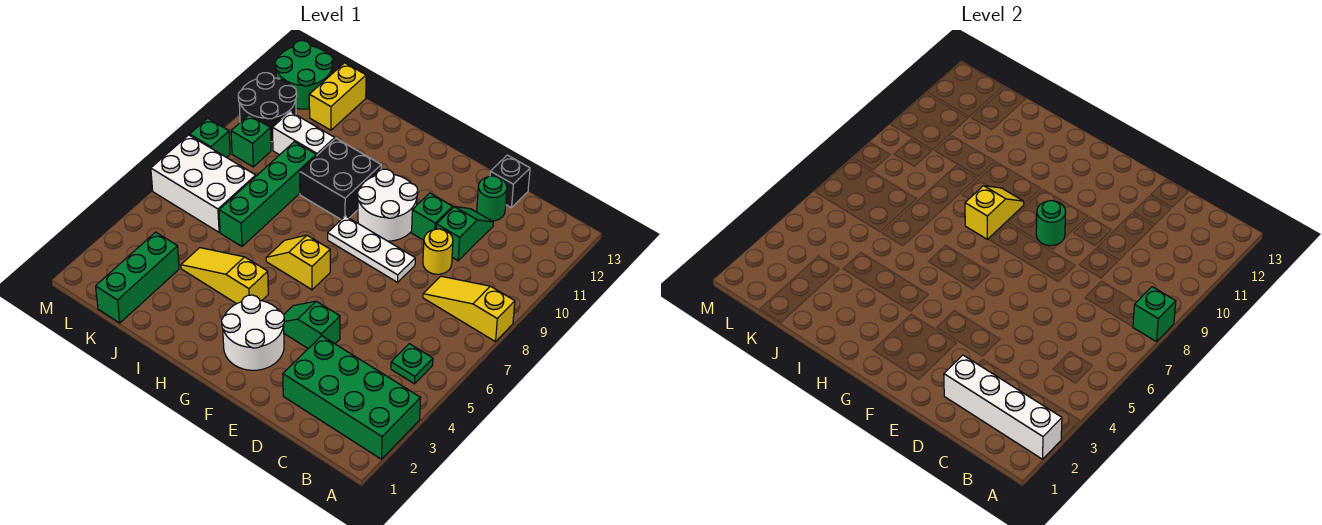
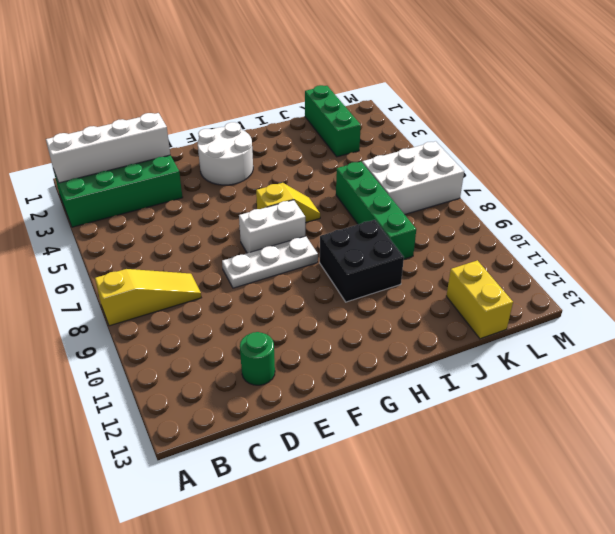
white brick F7:G7 level 1 -> white brick J10:K10 level 1
none -> green plate B5 level 1
none -> yellow round brick D9 level 1
none -> green slope D10:D11 level 1 top 10

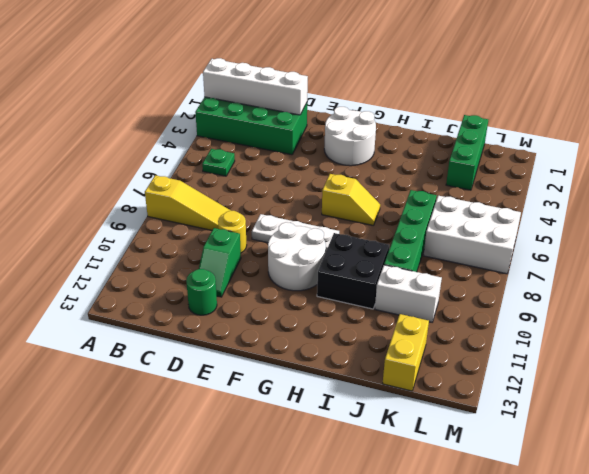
none -> black brick D13 level 1
none -> green slope E4:F4 level 1 top E
none -> green brick E10 level 1

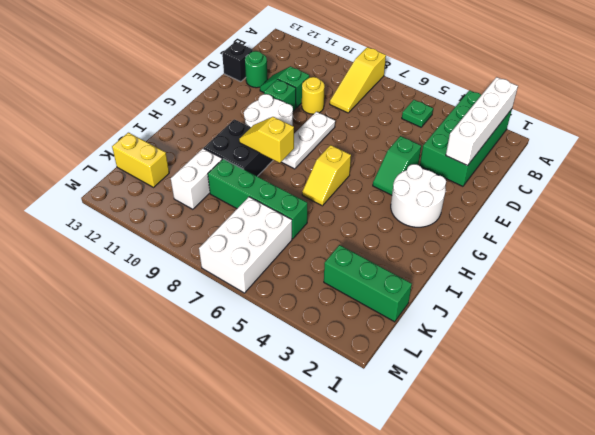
none -> yellow slope H4:J4 level 1 top H
none -> green brick L9 level 1
none -> black round brick L10:M11 level 1

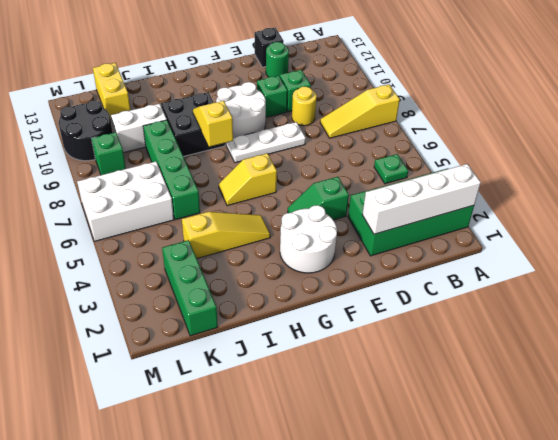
yellow slope H4:J4 level 1 top J -> yellow slope H4:J4 level 1 top H
none -> green round brick L12:M13 level 1
none -> green brick M8 level 1
none -> green brick A8 level 2

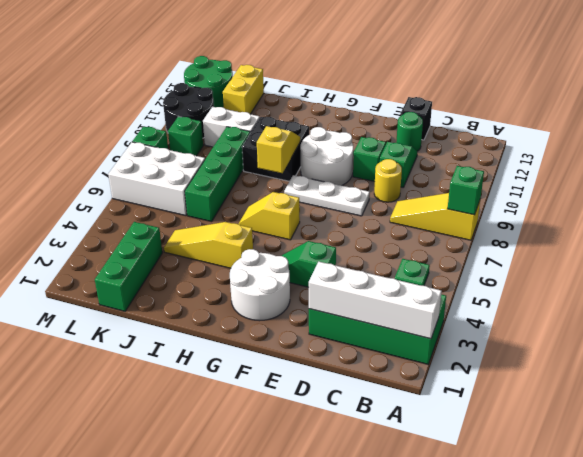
none -> green round brick F9 level 2

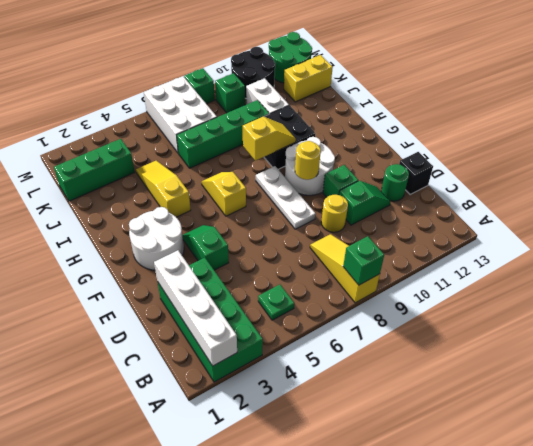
yellow round brick F9 level 2 -> green round brick F9 level 2

